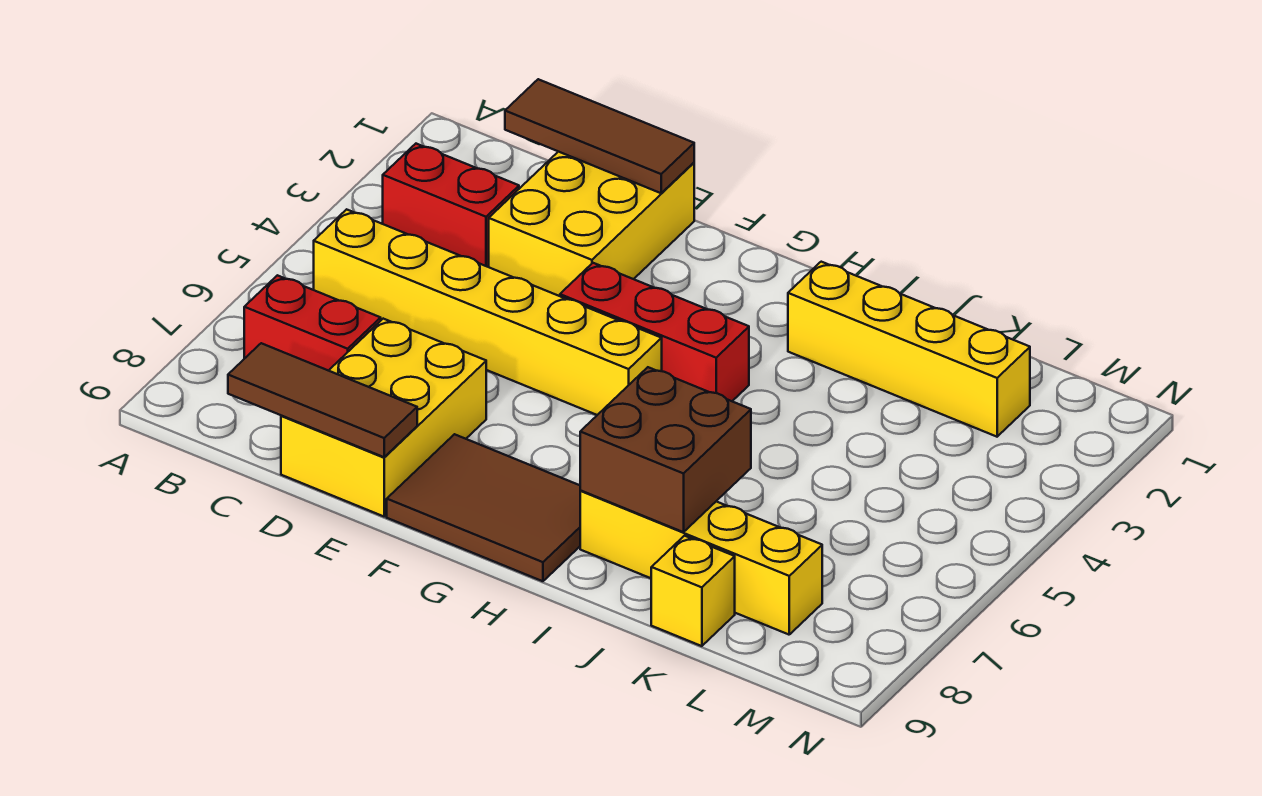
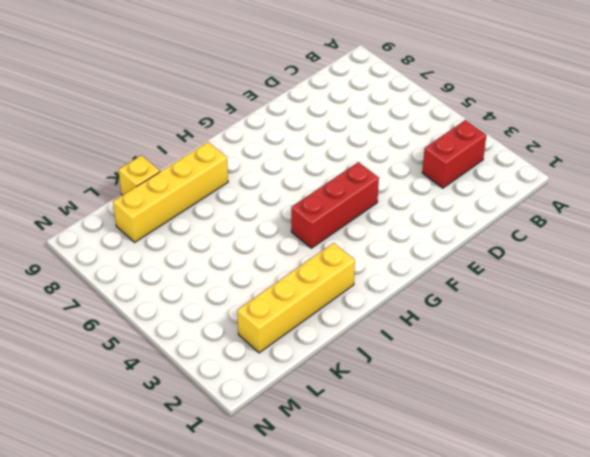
none -> yellow brick B5:G5 level 1
none -> red brick B7:C7 level 1
none -> yellow brick D1:E3 level 1

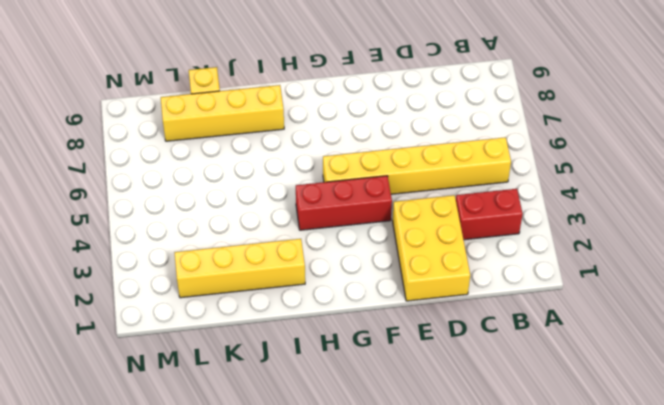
none -> red brick B7:C7 level 1
none -> yellow brick D7:E9 level 1
none -> brown tile F8:H9 level 1

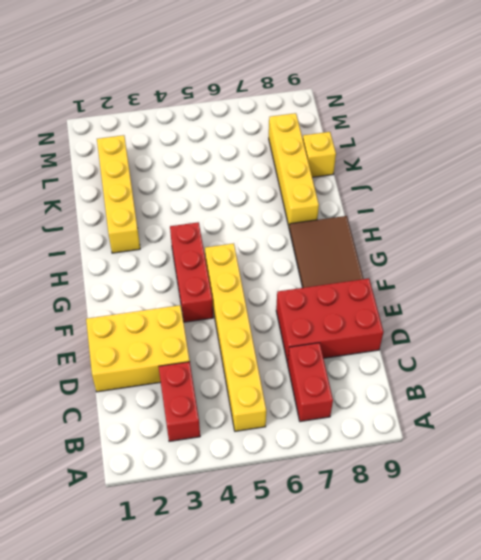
red brick D7:E9 level 1 -> yellow brick D7:E9 level 1
none -> brown tile C1:E1 level 2
none -> brown tile C9:E9 level 2
none -> brown brick I7:J8 level 2

